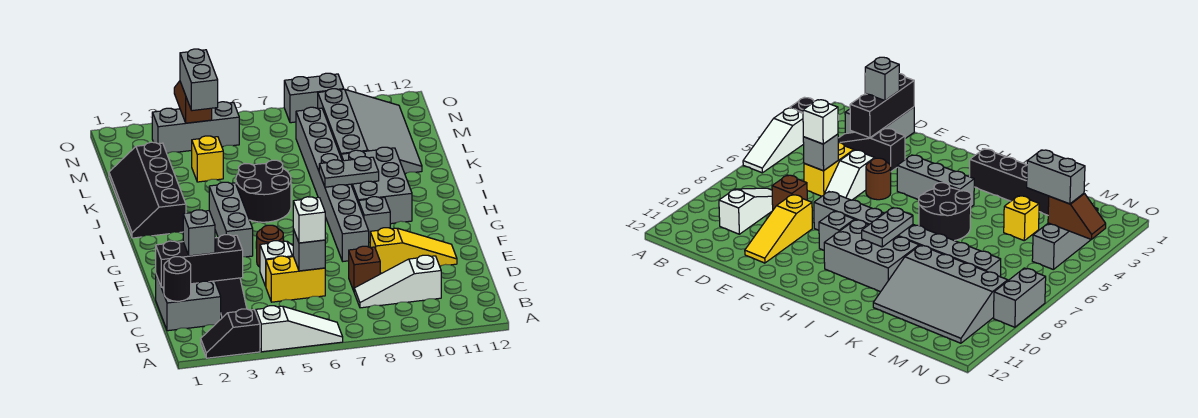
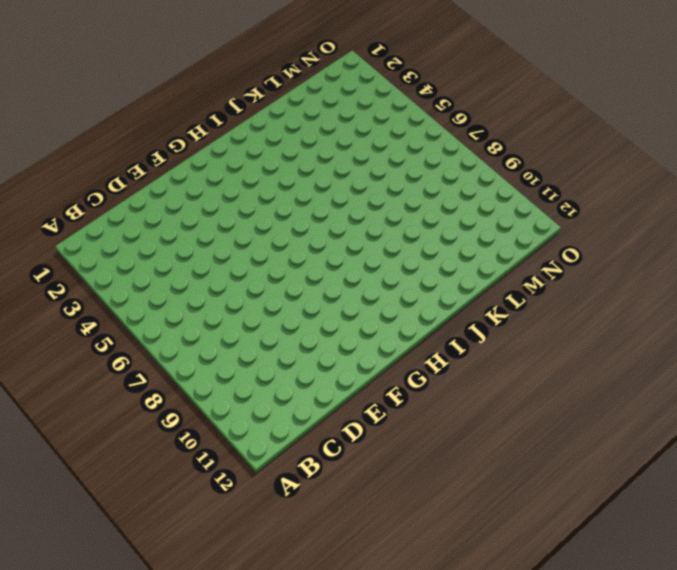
none -> black slope A2:A3 level 1 top 3
none -> white slope A4:A6 level 1 top 4
none -> grey brick C1:D2 level 1

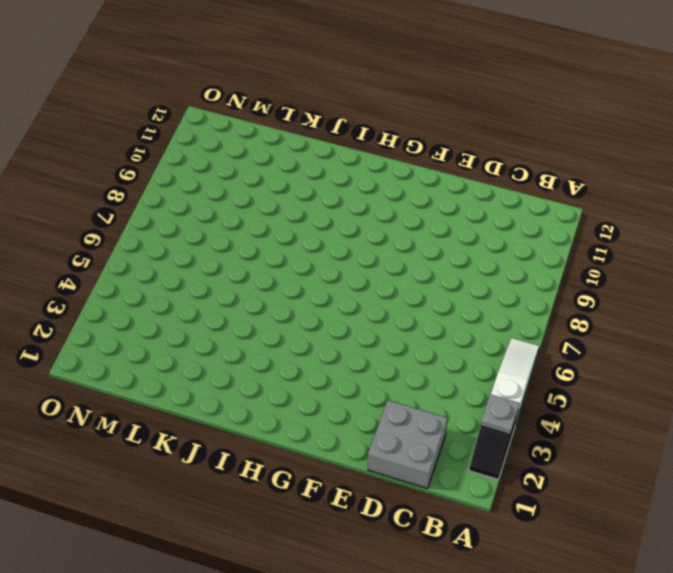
grey plate A3 level 2 -> none
none -> black slope C3:E3 level 1 top E
none -> white slope C8:C10 level 1 top 10
none -> yellow brick D5:D6 level 1

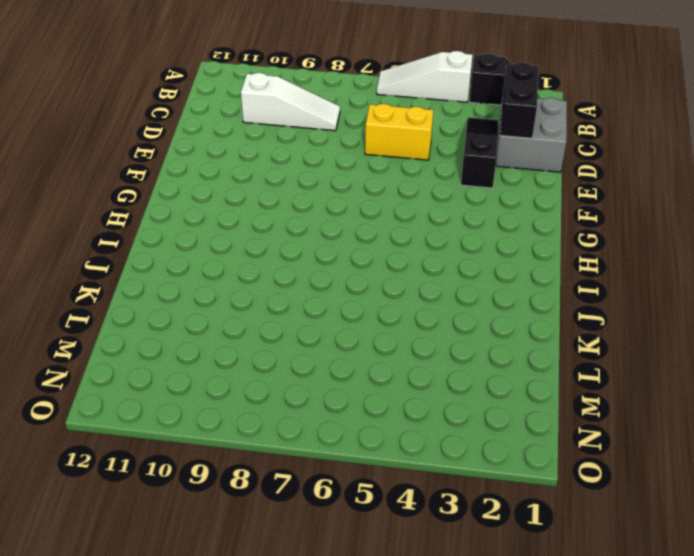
black brick C2:D2 level 2 -> black brick D1:D3 level 2
none -> brown brick D8 level 1
none -> white slope E5:E6 level 1 top 5
none -> yellow slope E9:E11 level 1 top 9

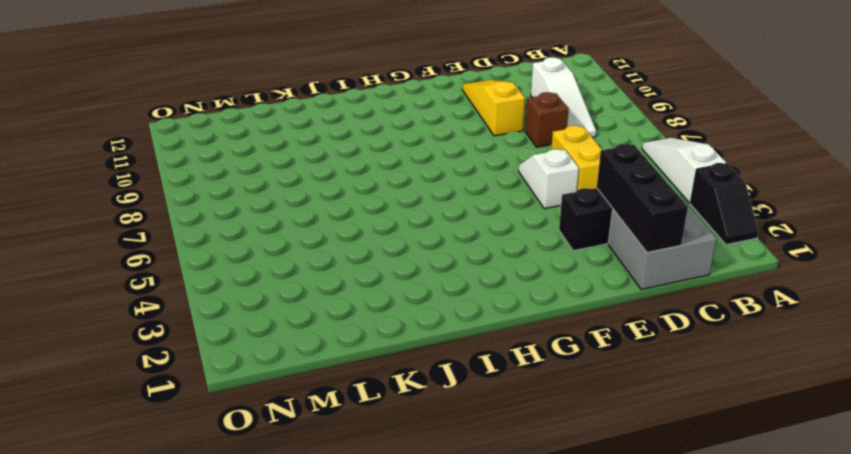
none -> brown round brick F5 level 1
none -> grey brick F8:M8 level 1
none -> grey brick G4:I4 level 1

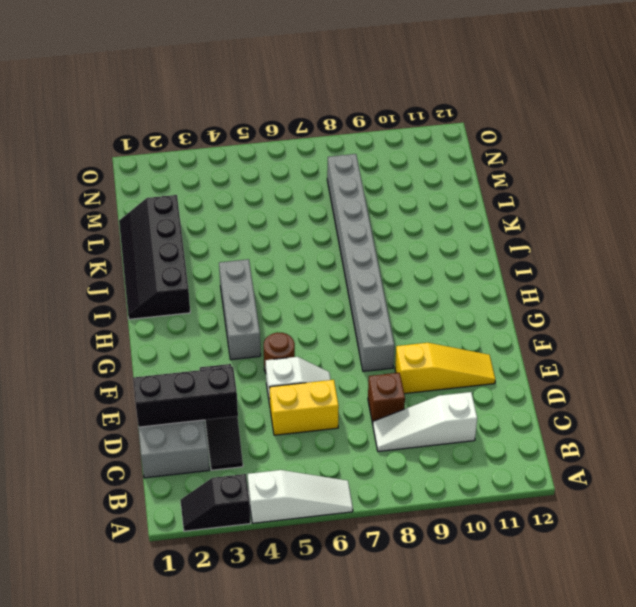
none -> grey brick G9 level 1
none -> grey brick H9:J10 level 1
none -> black round brick I5:J6 level 1

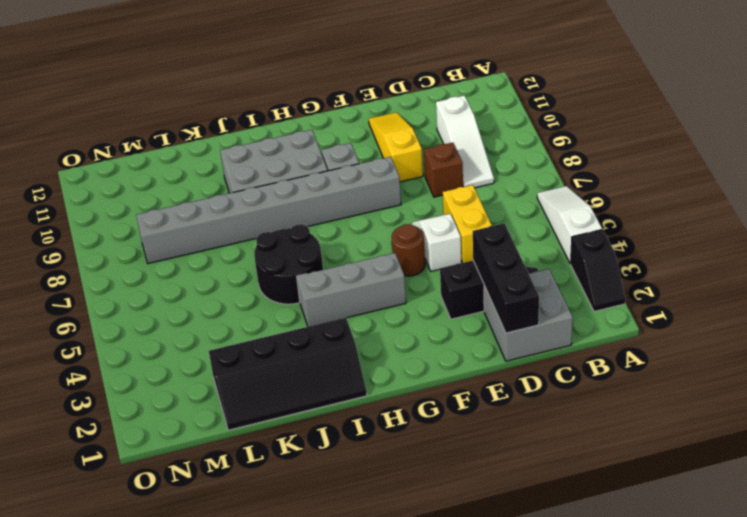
none -> grey slope K9:N11 level 1 top 9
none -> yellow brick L4 level 1
none -> grey brick N3:N5 level 1

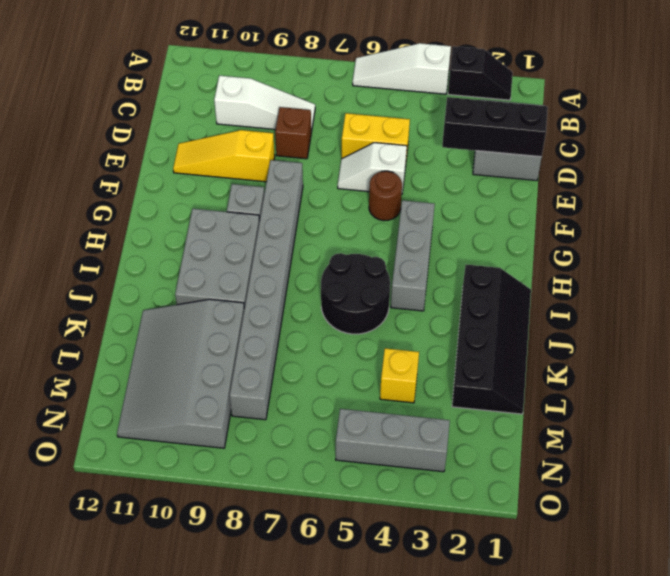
none -> black slope C3:E3 level 1 top E
none -> grey brick O8:O9 level 1
none -> black round brick C1 level 2

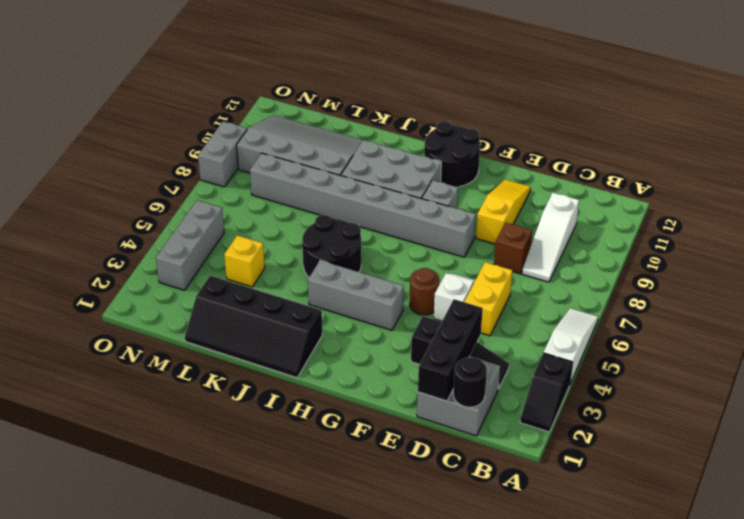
black round brick G11:H12 level 1 -> none
none -> grey brick D6 level 2
none -> grey plate I8:I9 level 2
none -> brown slope N4:O4 level 2 top N

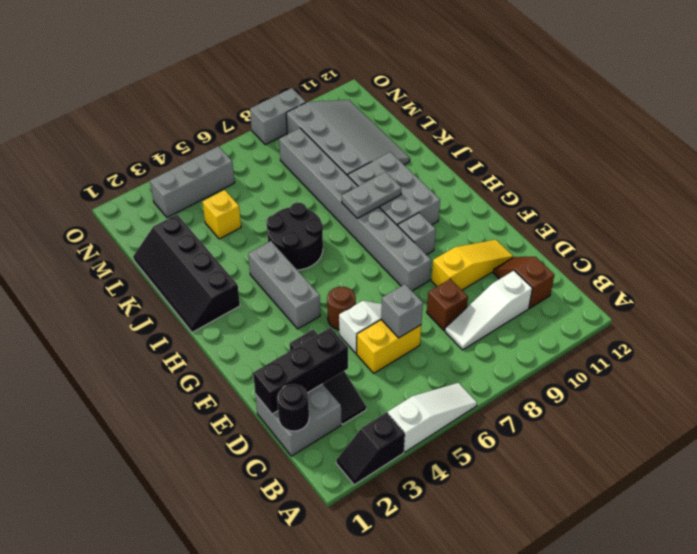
brown slope C11:D11 level 1 top C -> brown slope N4:O4 level 2 top N
none -> grey brick D2 level 3
none -> white brick D6 level 3
none -> grey brick M4:N4 level 3

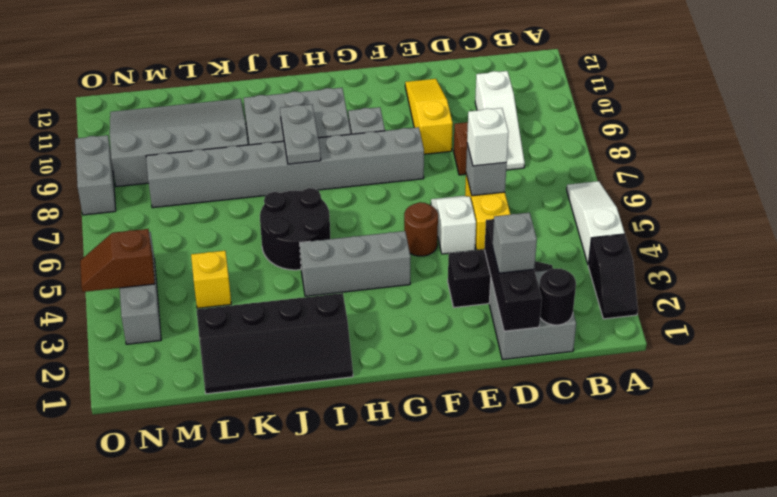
none -> grey brick M4:N4 level 3

